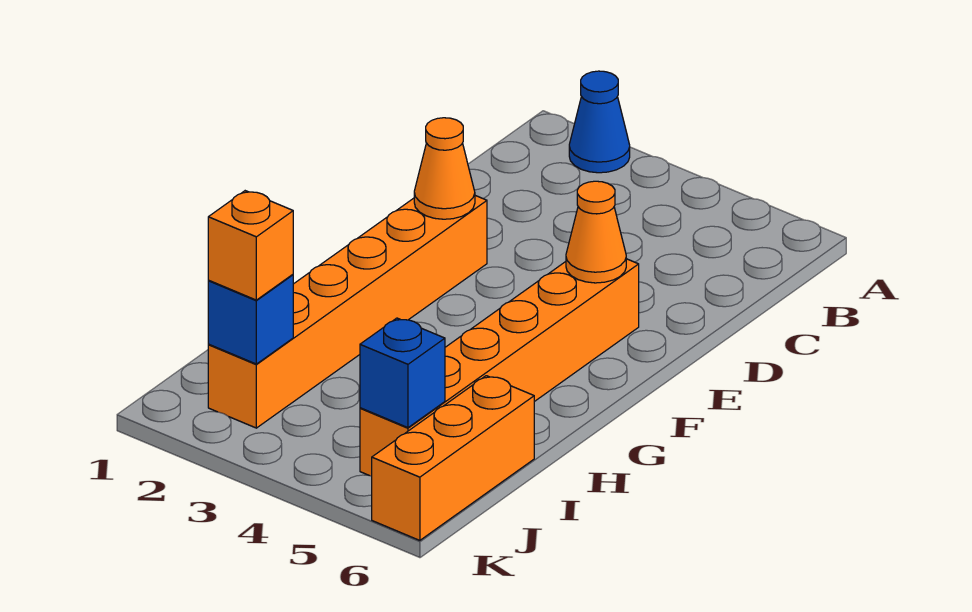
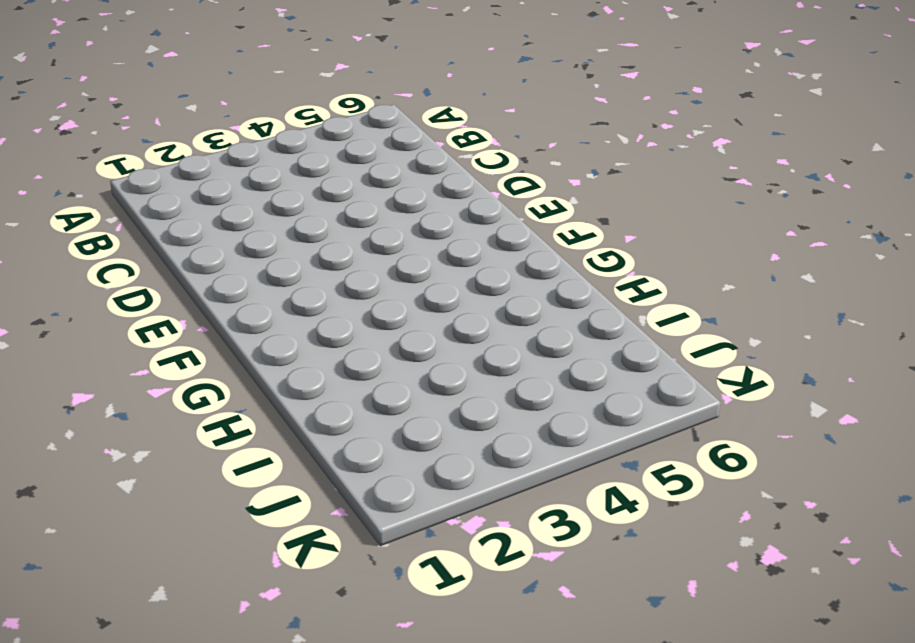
none -> blue cone A2 level 1
none -> orange brick E2:J2 level 1

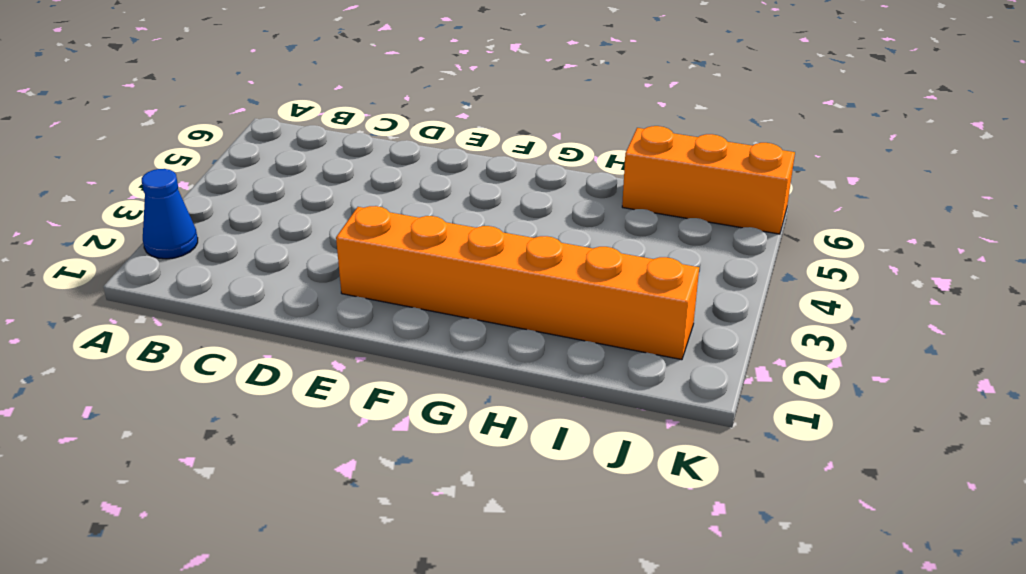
none -> orange brick E5:J5 level 1
none -> orange cone E2 level 2

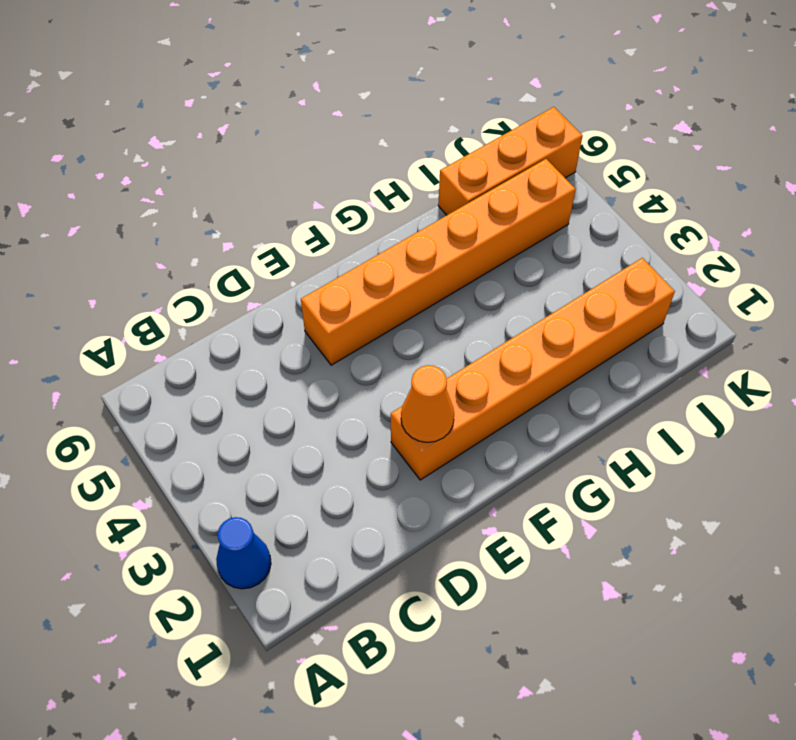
none -> orange cone E5 level 2
none -> blue brick J2 level 2

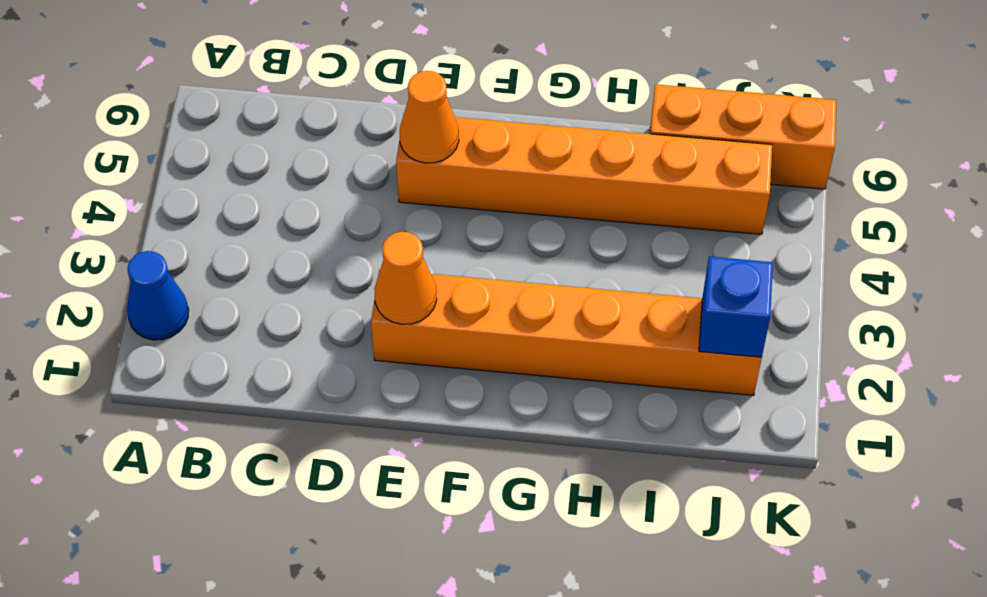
none -> blue brick J5 level 2
none -> orange brick J2 level 3

